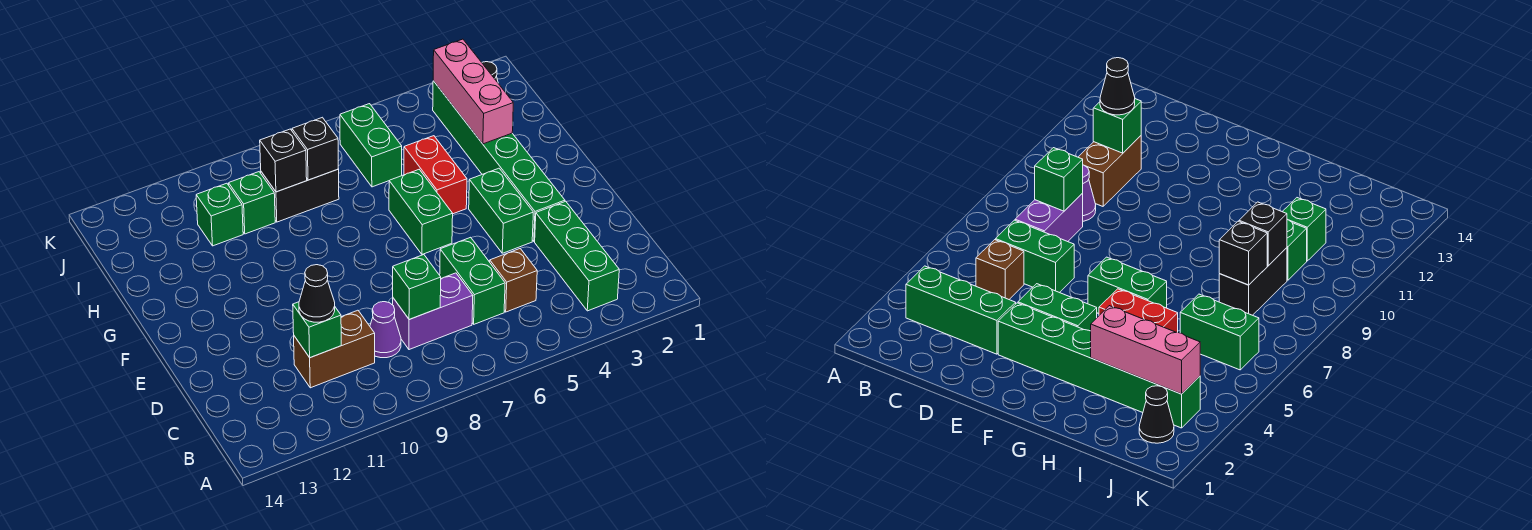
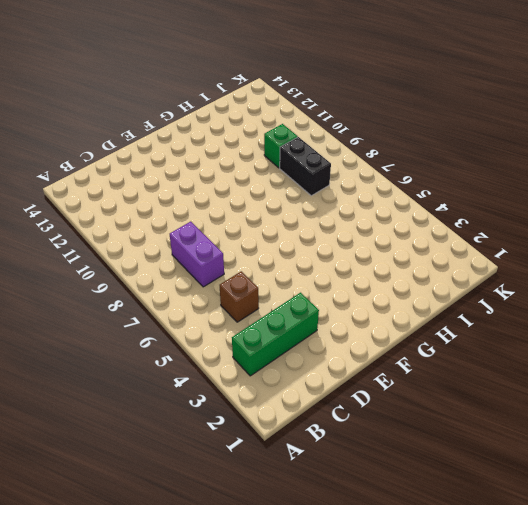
none -> green brick C6:D6 level 1
none -> purple cone C9 level 1
none -> brown brick C10:C11 level 1

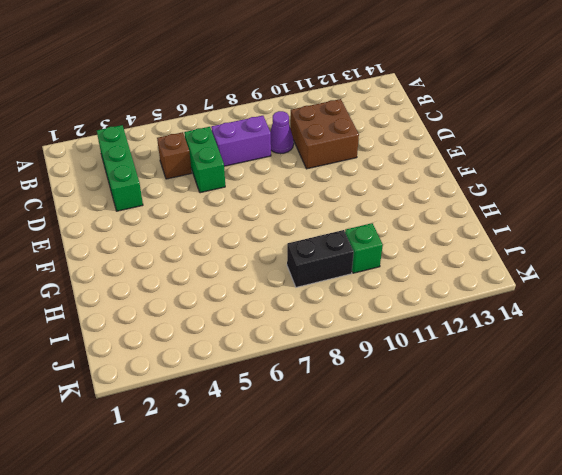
brown brick C10:D11 level 1 -> brown brick C10:C11 level 1
none -> green brick E3:J3 level 1
none -> green brick E4:F4 level 1
none -> green brick F6:G6 level 1

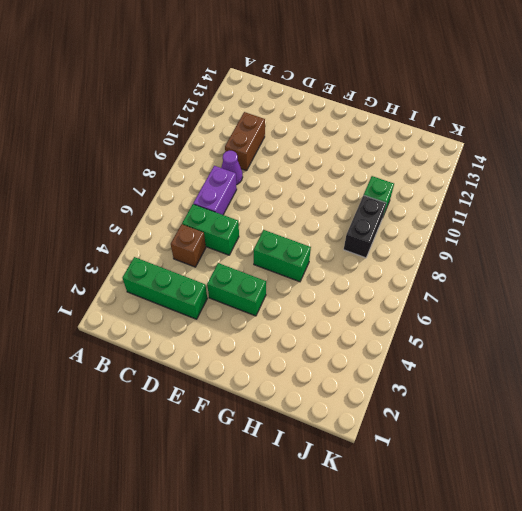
none -> green brick E3:J3 level 1
none -> red brick G5:H5 level 1
none -> green brick I6:J6 level 1

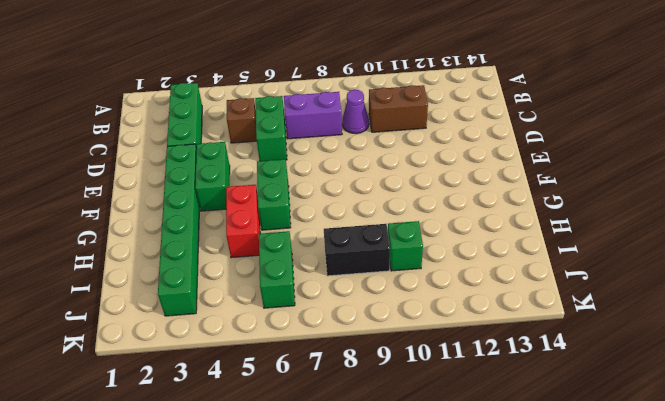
none -> green brick I11 level 1
none -> black cone J2 level 1
none -> green brick C8 level 2

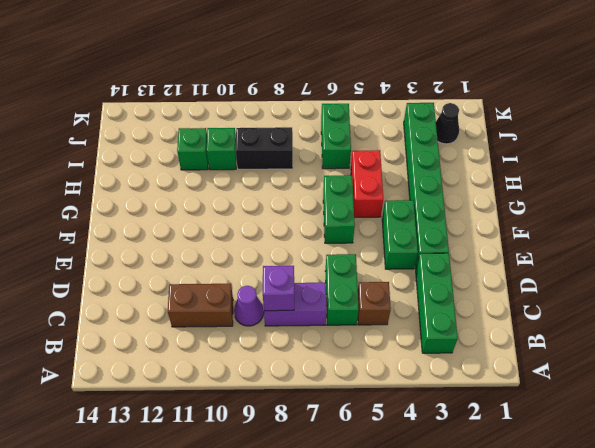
purple brick C8 level 2 -> green brick C8 level 2
none -> green brick C11 level 2
none -> pink brick H3:J3 level 2
none -> black brick I8 level 2

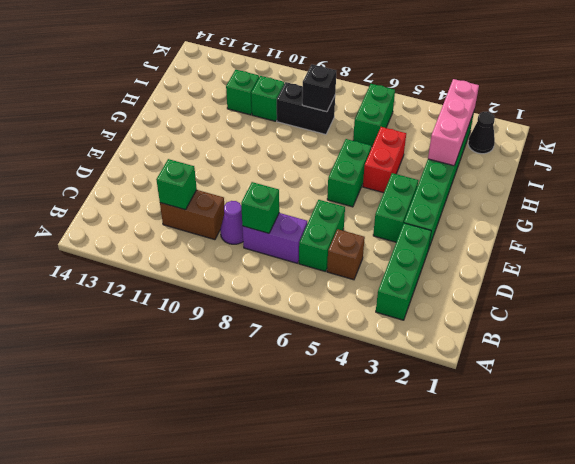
none -> black brick I9 level 2
none -> black cone C11 level 3

